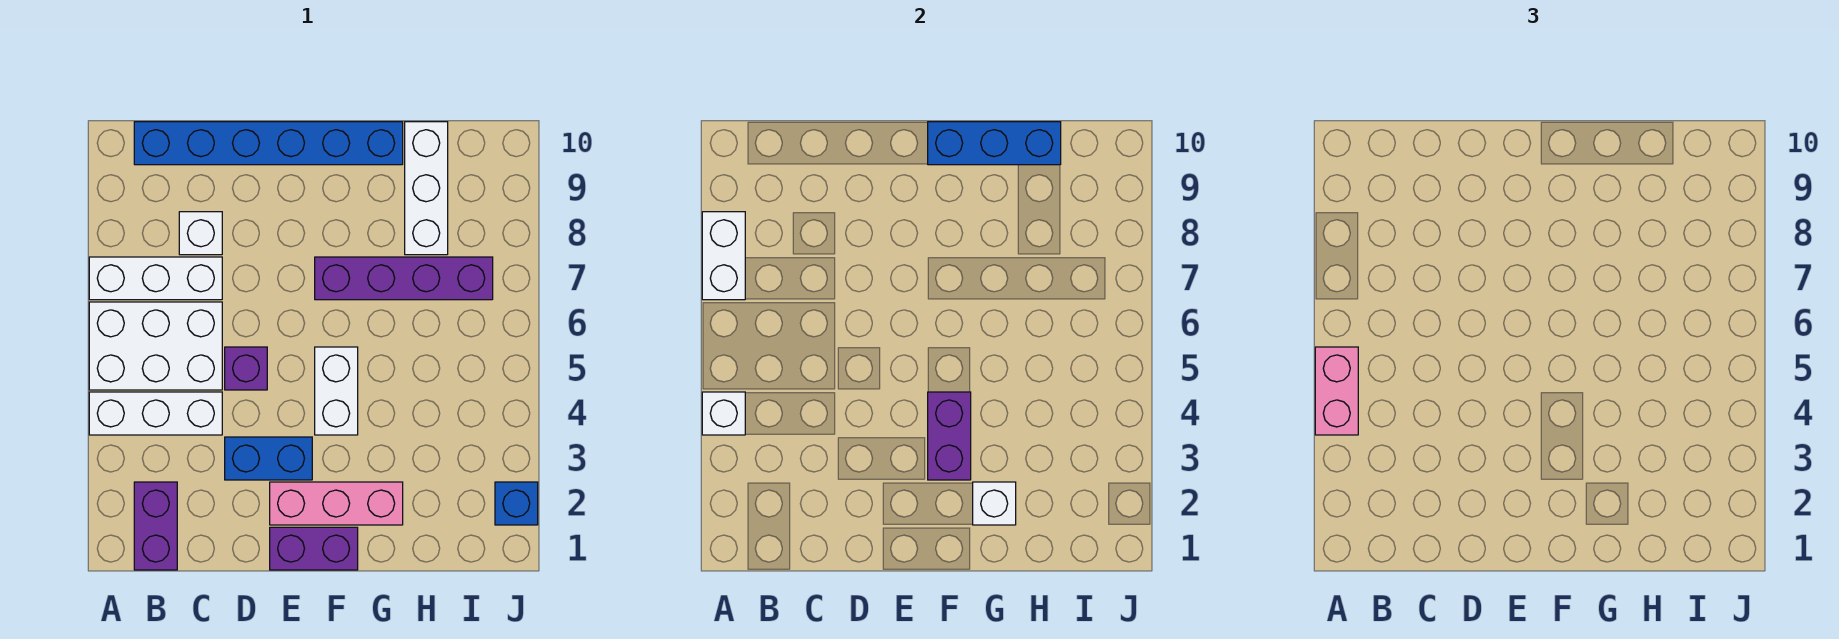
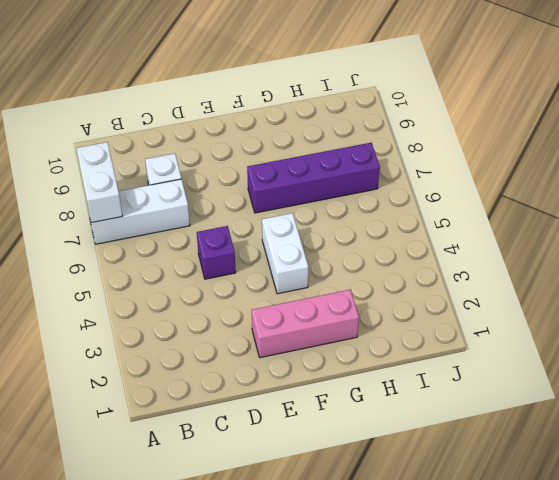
none -> white brick A4:C4 level 1
none -> white brick A5:C6 level 1
none -> purple brick B1:B2 level 1

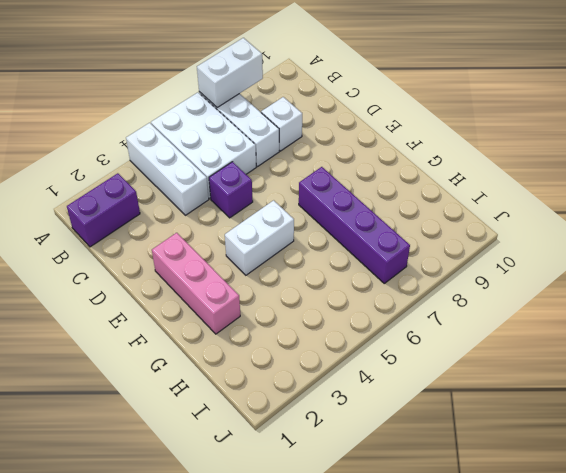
none -> blue brick B10:G10 level 1
none -> blue brick D3:E3 level 1
none -> purple brick E1:F1 level 1

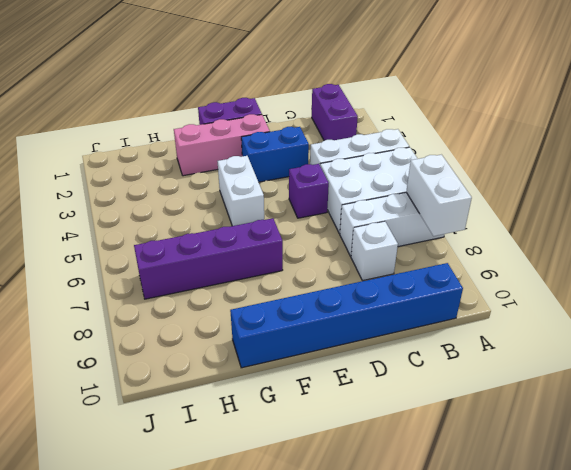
none -> white brick H8:H10 level 1
none -> blue brick J2 level 1
none -> white brick A4 level 2

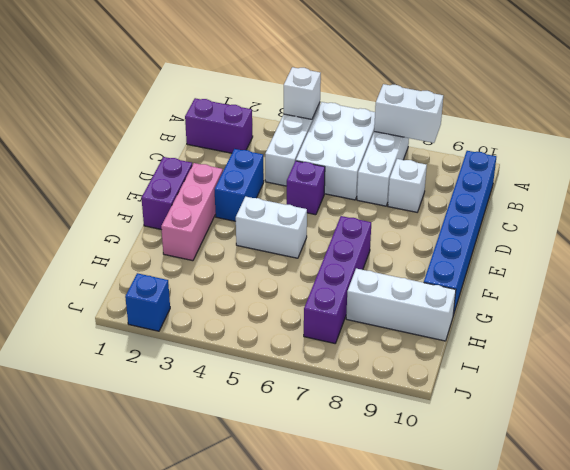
none -> purple brick F3:F4 level 2
none -> blue brick F10:H10 level 2
none -> white brick G2 level 2

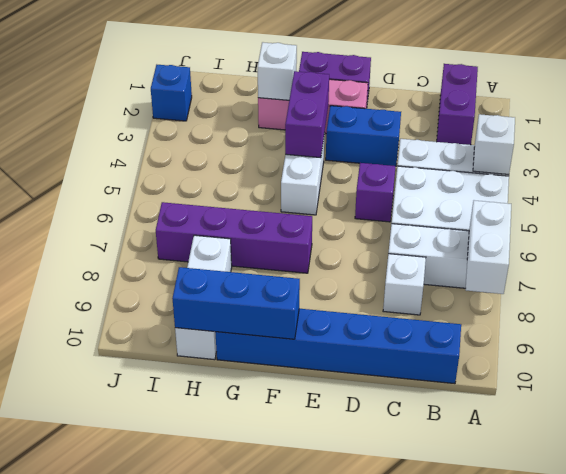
none -> pink brick A4:A5 level 3

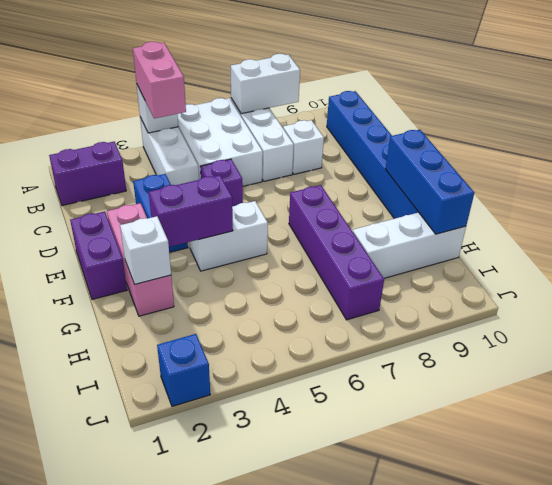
pink brick A4:B4 level 3 -> pink brick A4:A5 level 3

